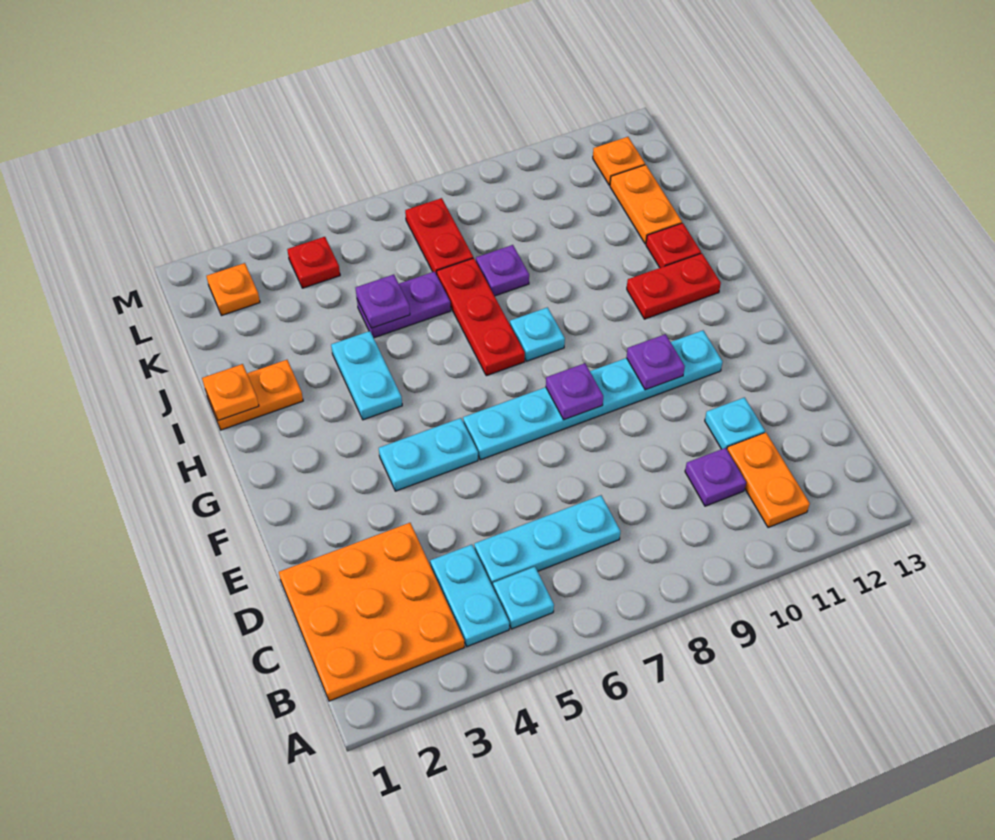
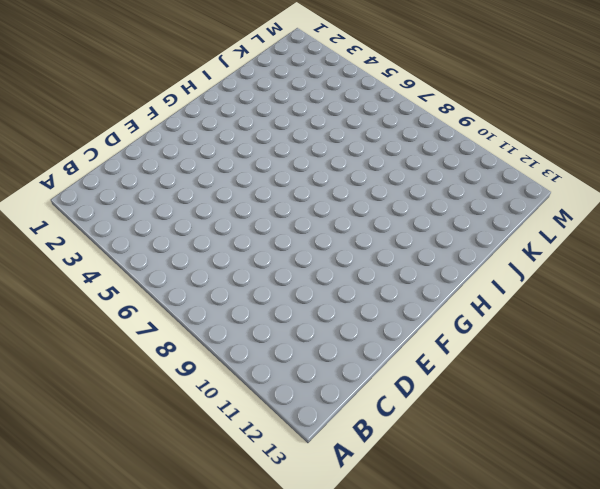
none -> orange plate B1:D3 level 1
none -> cyan plate B4:C4 level 1
none -> cyan plate B5 level 1

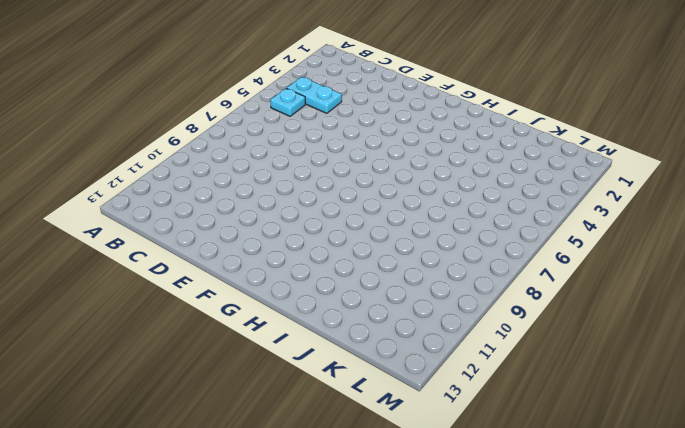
none -> orange plate B1:D3 level 1
none -> orange plate B11:C11 level 1
none -> cyan plate C5:C7 level 1

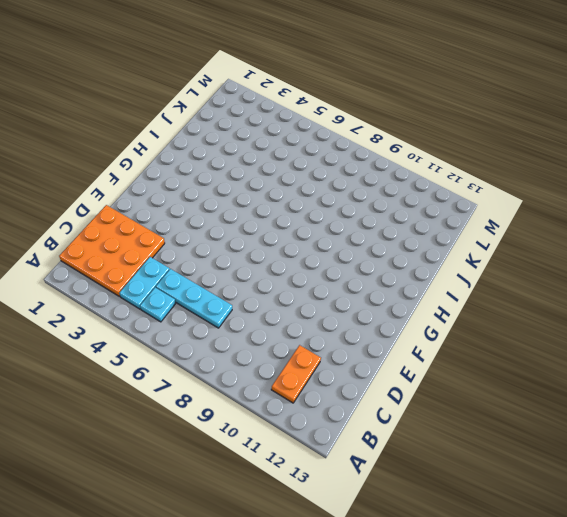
none -> purple plate C10 level 1
none -> cyan plate D11 level 1
none -> cyan plate F4:F5 level 1

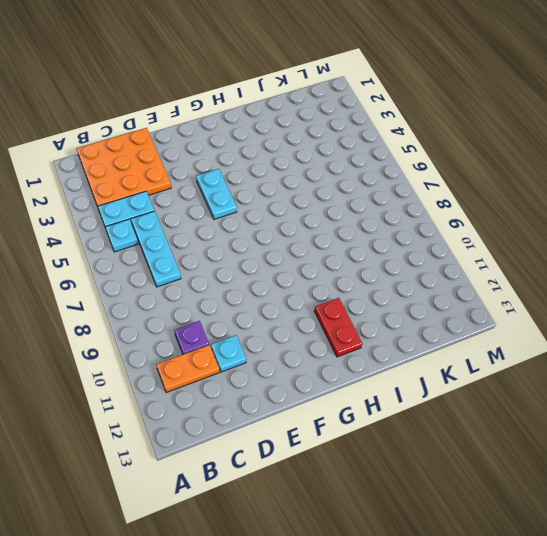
none -> cyan plate F6:F11 level 1
none -> cyan plate H4:I4 level 1
none -> red plate H7:J7 level 1

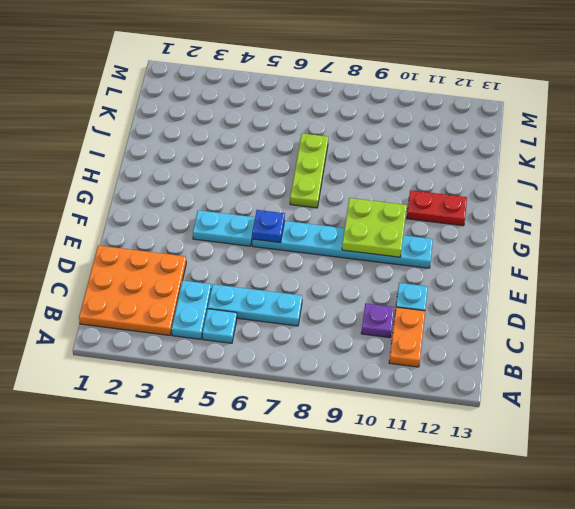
blue plate F6 level 2 -> none
lime plate F9:G10 level 2 -> purple plate F10 level 2
lime plate H7:J7 level 1 -> red plate H7:J7 level 1
none -> cyan plate H4:I4 level 1
none -> cyan plate H8 level 1
none -> orange plate I1:I2 level 1

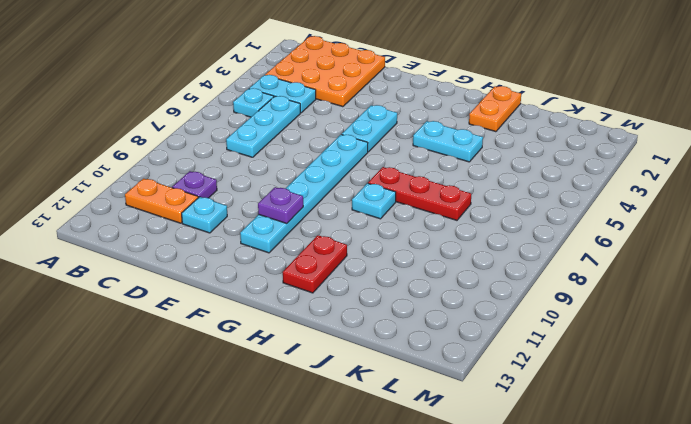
none -> red plate I12 level 1
none -> purple plate J5:J6 level 1
none -> purple plate J8 level 1

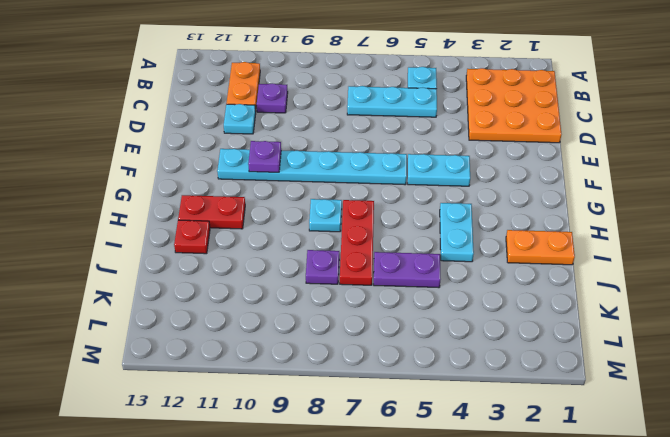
none -> cyan plate B4:C4 level 1
none -> orange plate J12:K12 level 1
none -> red plate K7:L7 level 1

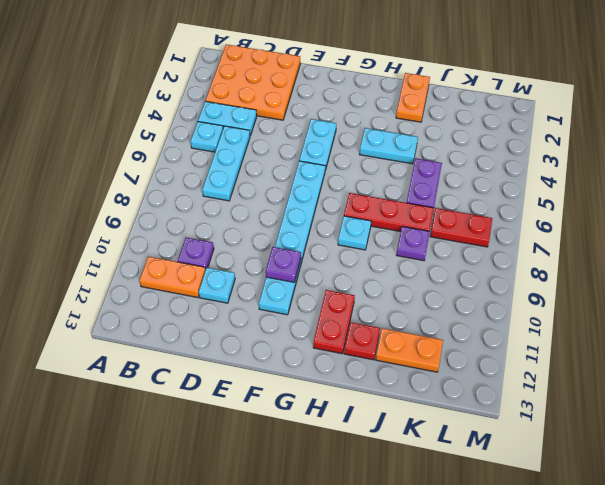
none -> orange plate L2 level 1
none -> red plate L4 level 1
none -> orange plate L12 level 1

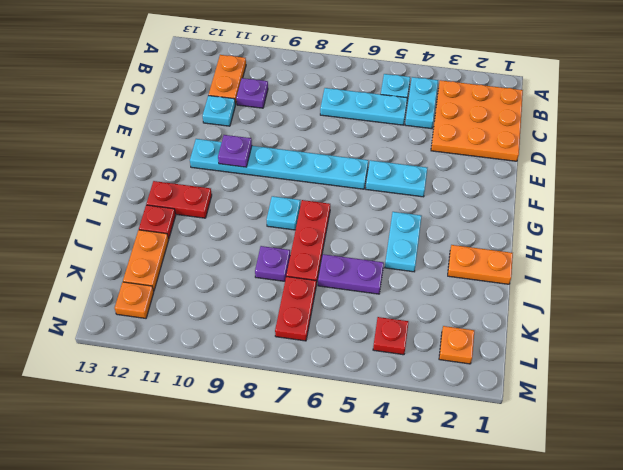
none -> purple plate F8 level 2
none -> orange plate I1 level 2
none -> purple plate J5 level 2

